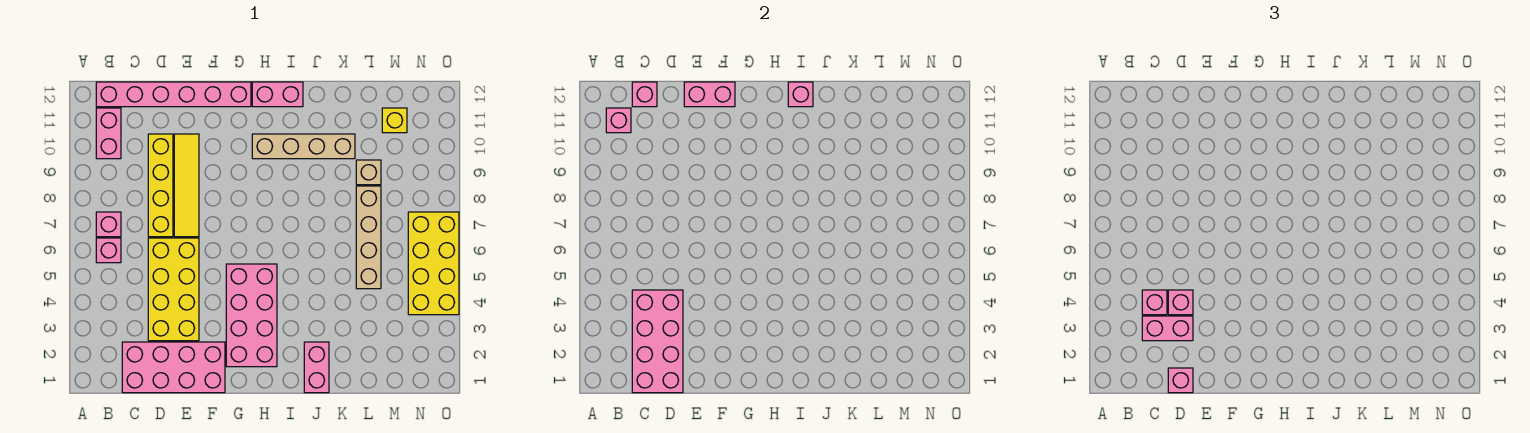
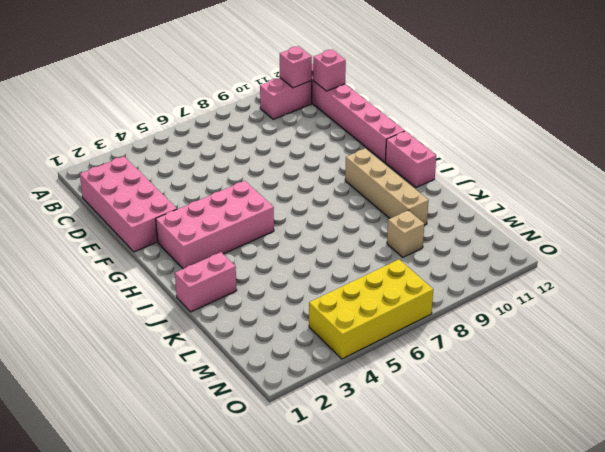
none -> pink brick B6 level 1
none -> pink brick B7 level 1
none -> yellow brick D3:E6 level 1

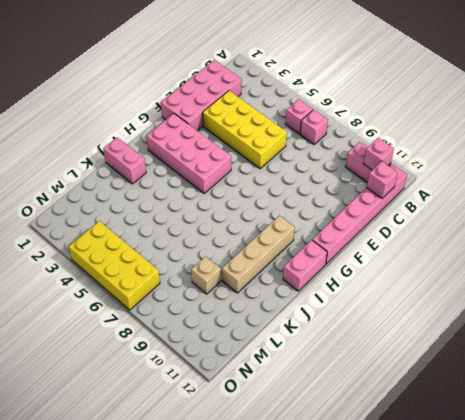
none -> yellow brick D7:D10 level 1
none -> yellow tile E7:E10 level 1
none -> tan brick L5:L8 level 1

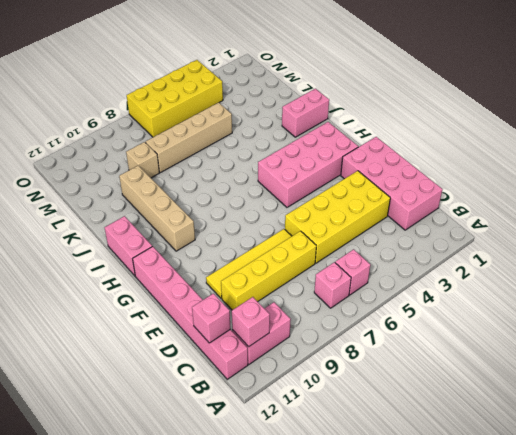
none -> yellow brick M11 level 1
none -> pink brick C1:D4 level 2
none -> pink brick E12:F12 level 2

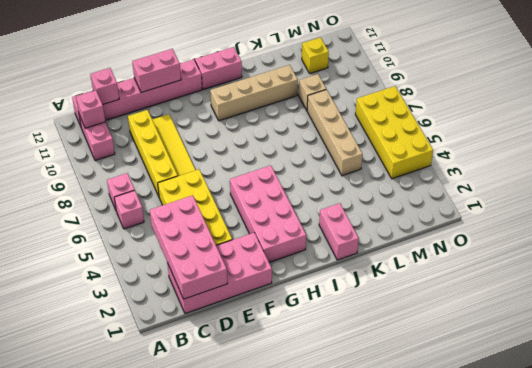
none -> pink brick I12 level 2
none -> pink brick C3:D3 level 3
none -> pink brick C4 level 3

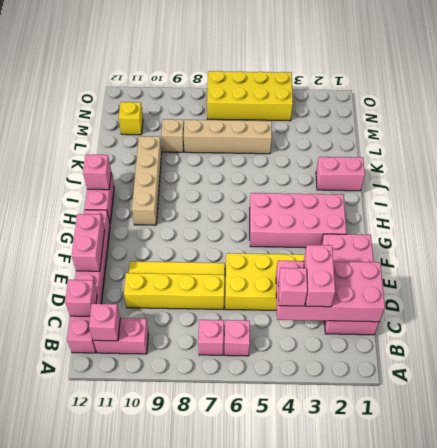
none -> pink brick D1 level 3
none -> pink brick D4 level 3

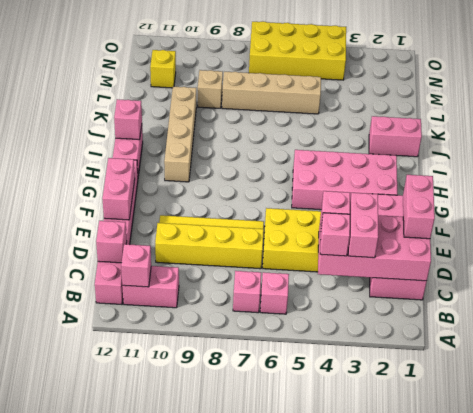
pink brick D1:E1 level 3 -> pink brick D1 level 3

